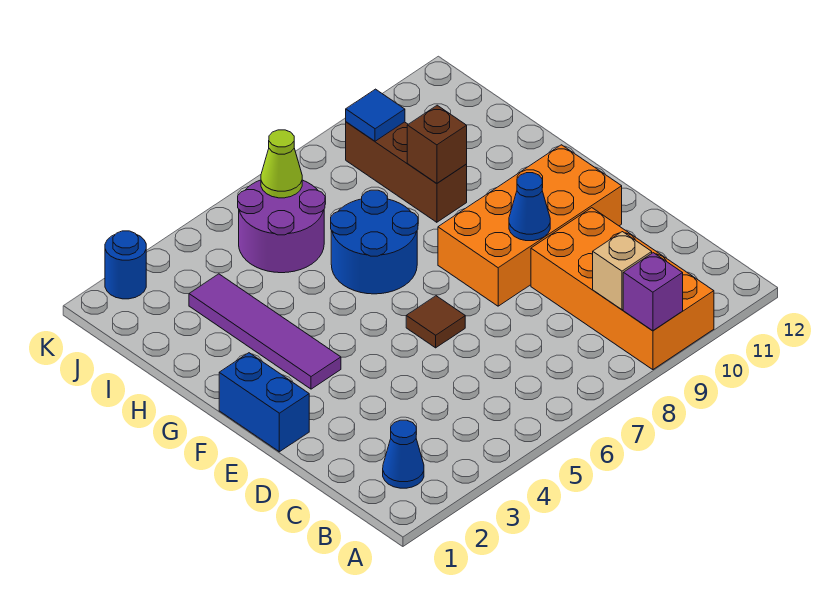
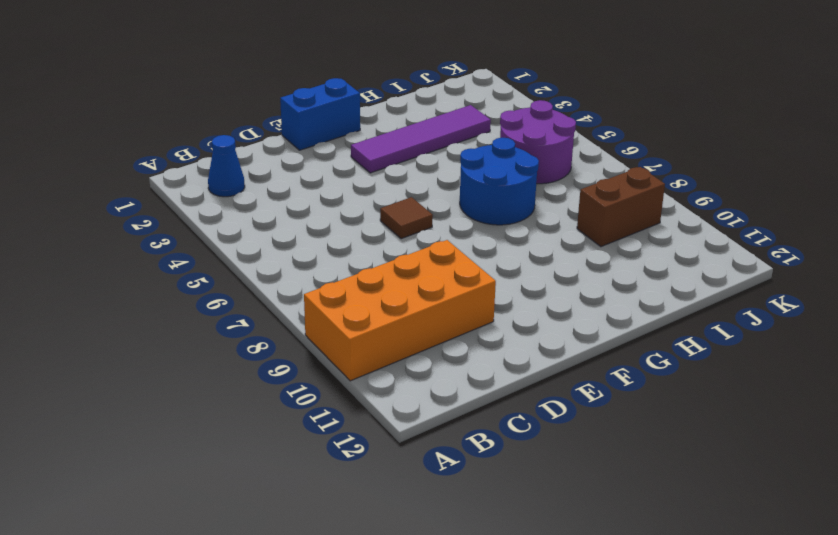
brown brick I9:J9 level 1 -> brown brick H9:J9 level 1
none -> orange brick E8:F11 level 1
none -> blue round brick K2 level 1
none -> purple brick A9 level 2

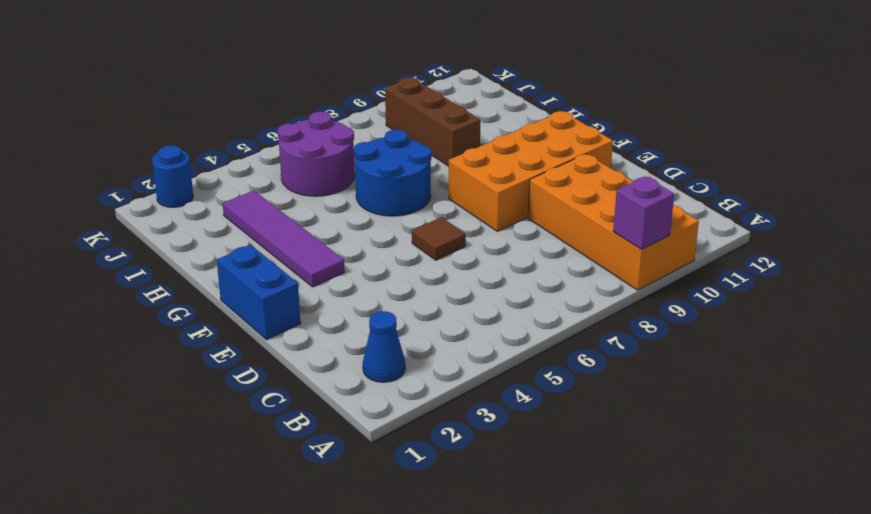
none -> tan brick B9 level 2
none -> blue cone E9 level 2
none -> brown brick H9 level 2

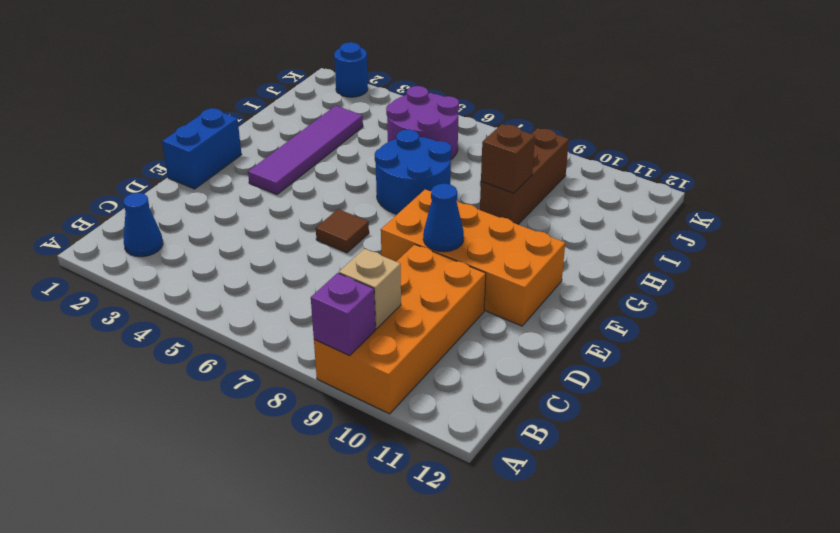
none -> lime cone J6 level 2
none -> blue tile J9 level 2

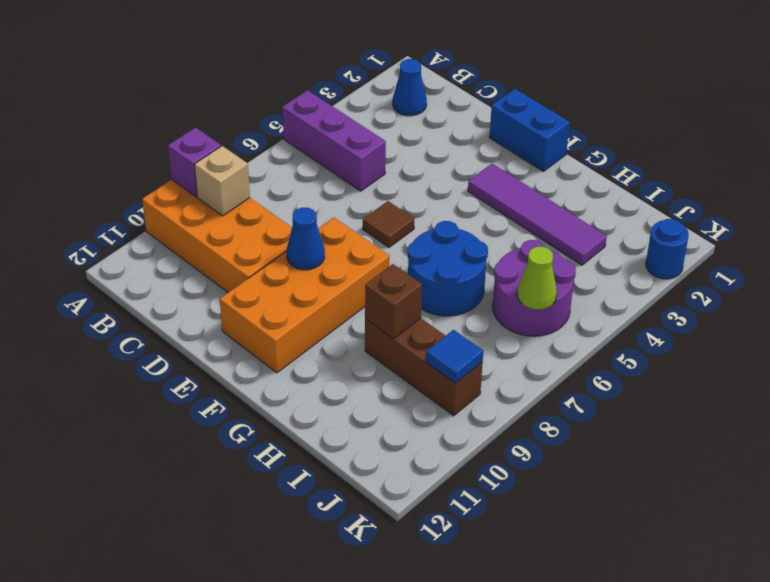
purple brick A5:C5 level 1 -> none

